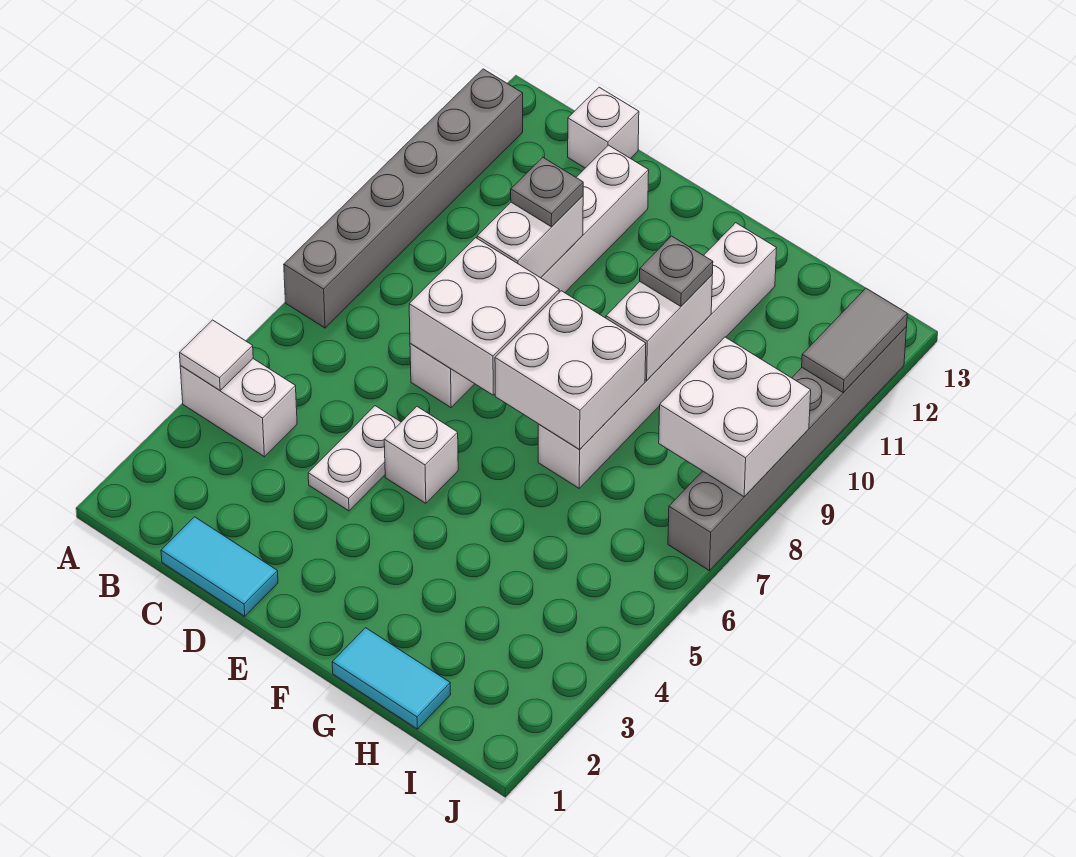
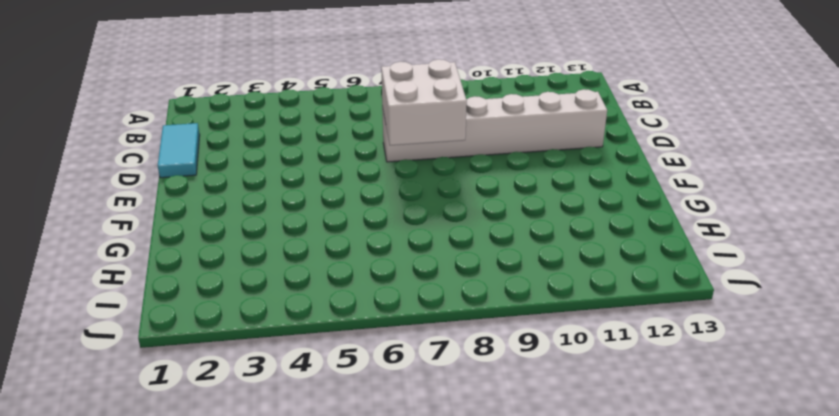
none -> white brick A4:B4 level 1
none -> grey brick A7:A12 level 1
none -> white brick C13 level 1

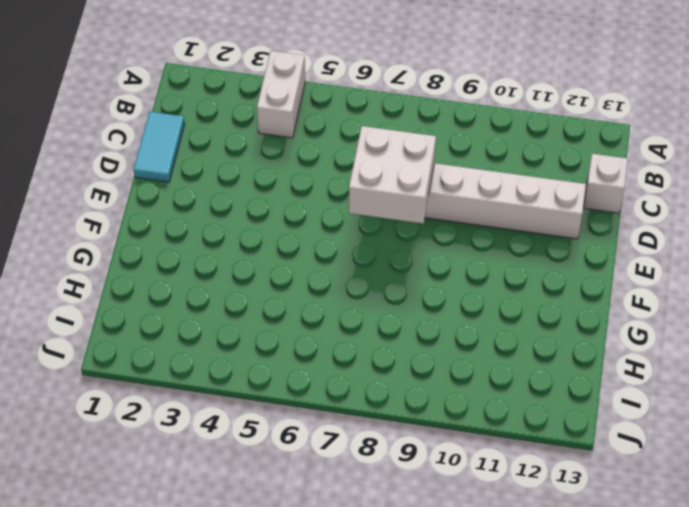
none -> grey brick A7:A12 level 1
none -> white plate D4:D5 level 1
none -> white brick E5 level 1

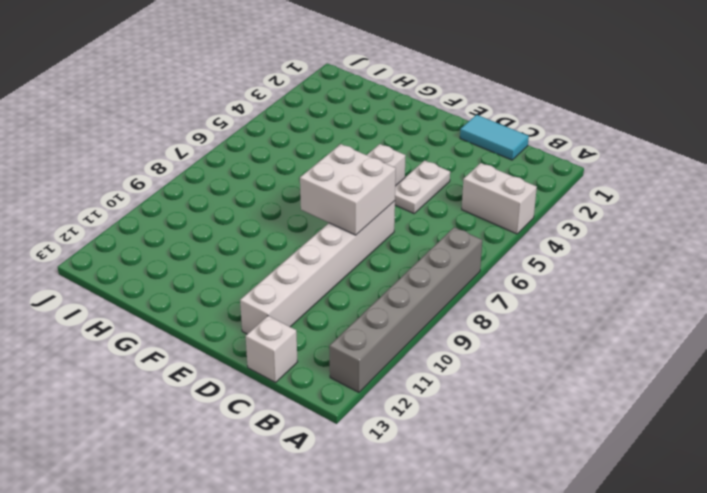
none -> cyan tile G1:H1 level 1
none -> white brick G7:G12 level 1
none -> grey brick J7:J12 level 1

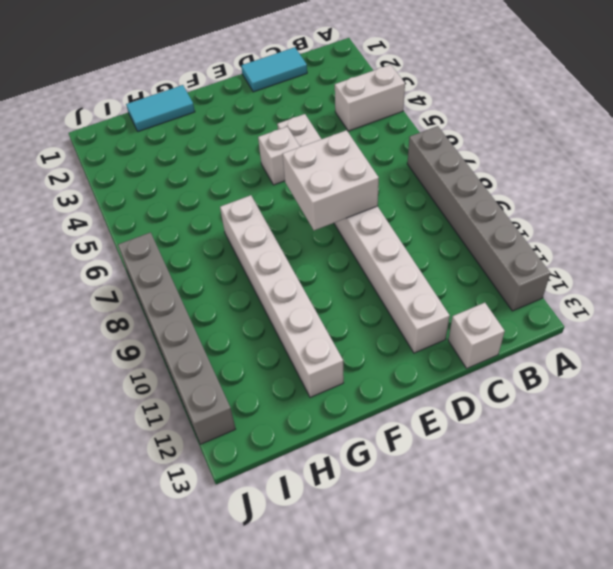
none -> white tile A4 level 2
none -> white brick D9:D10 level 2
none -> white brick F7:G8 level 2

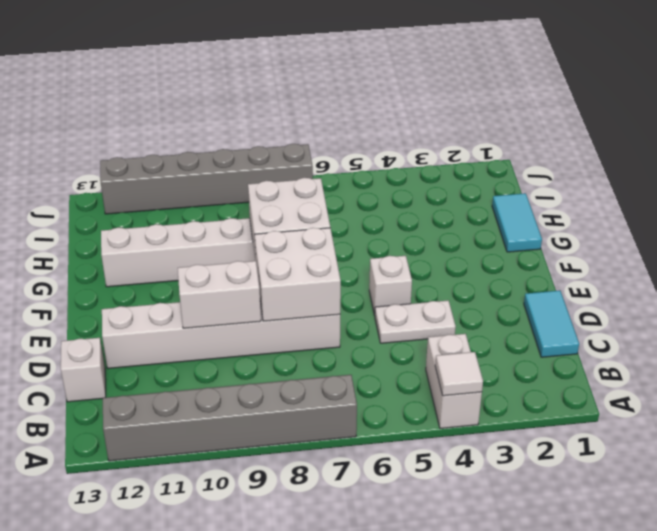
none -> white brick G9:G10 level 2
none -> white brick I8:J9 level 2
none -> grey tile J11:J12 level 2

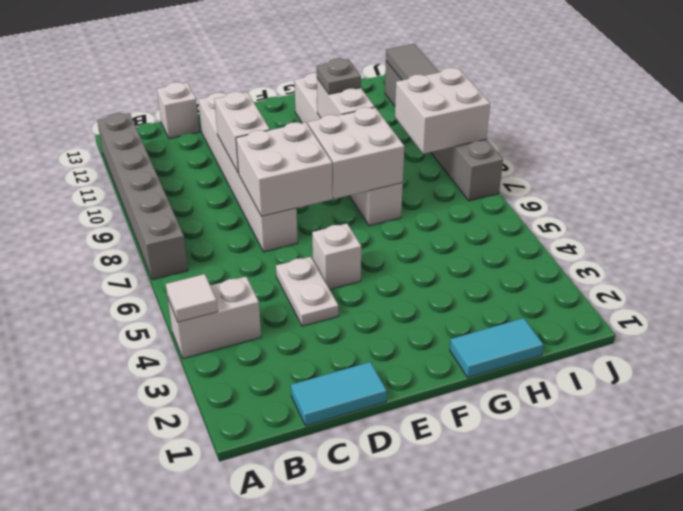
none -> grey plate D10 level 3

